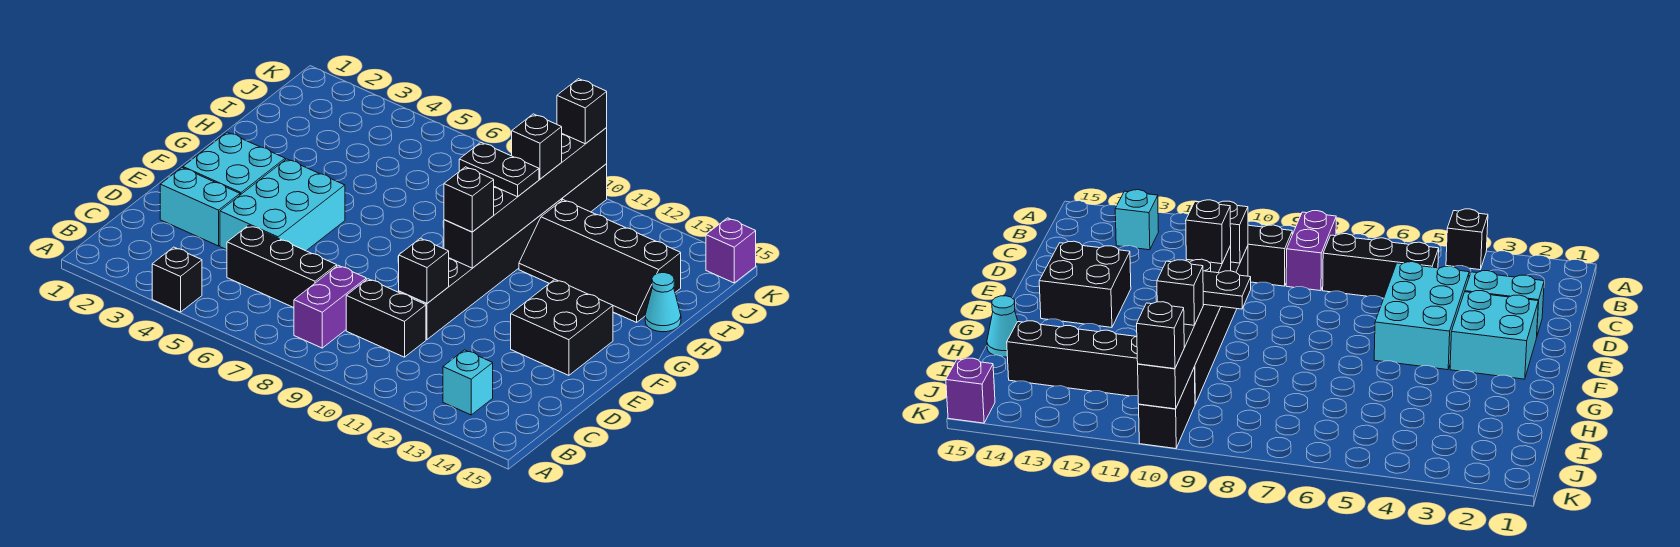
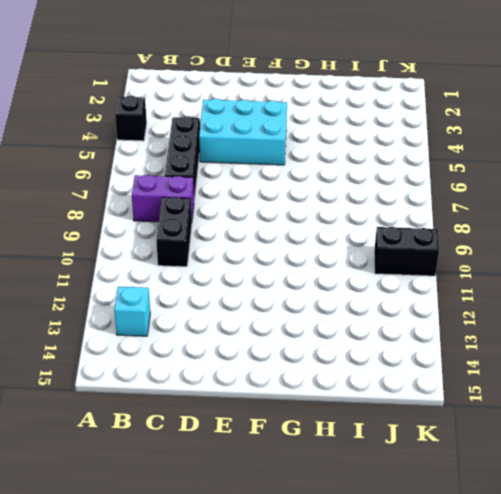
none -> cyan brick D2:D3 level 1
none -> black brick D10:I10 level 1
none -> cyan brick E2:F3 level 1

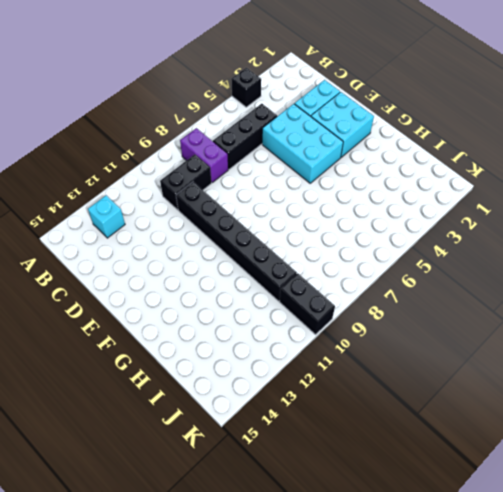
none -> black brick E13:F14 level 1
none -> black slope H11:I14 level 1 top I
none -> cyan cone H15 level 1

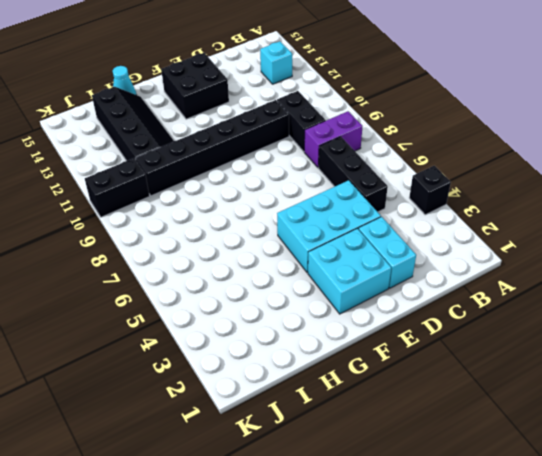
none -> purple brick K15 level 1
none -> black brick D10 level 2
none -> black brick F10:K10 level 2

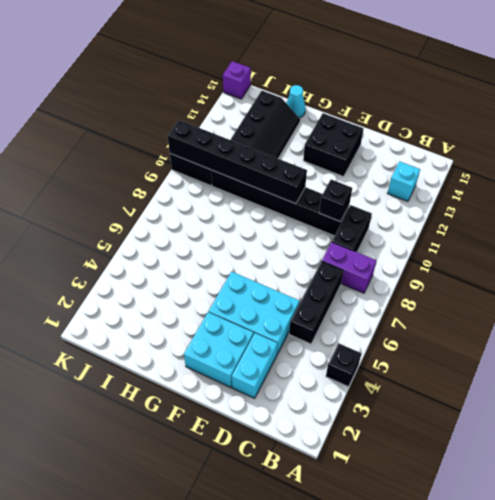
none -> black brick F10 level 3
none -> black plate H9:H10 level 3
none -> black brick I10 level 3

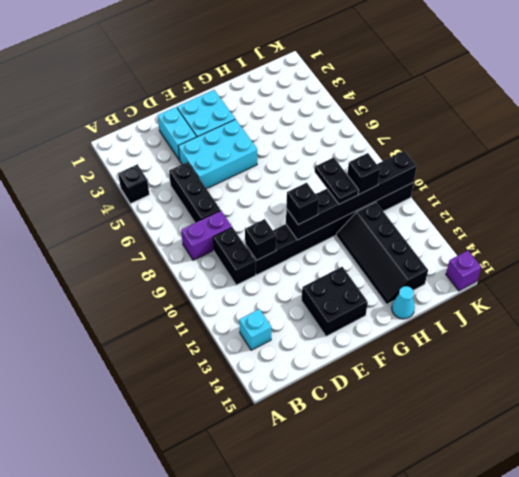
none -> black brick K10 level 3

